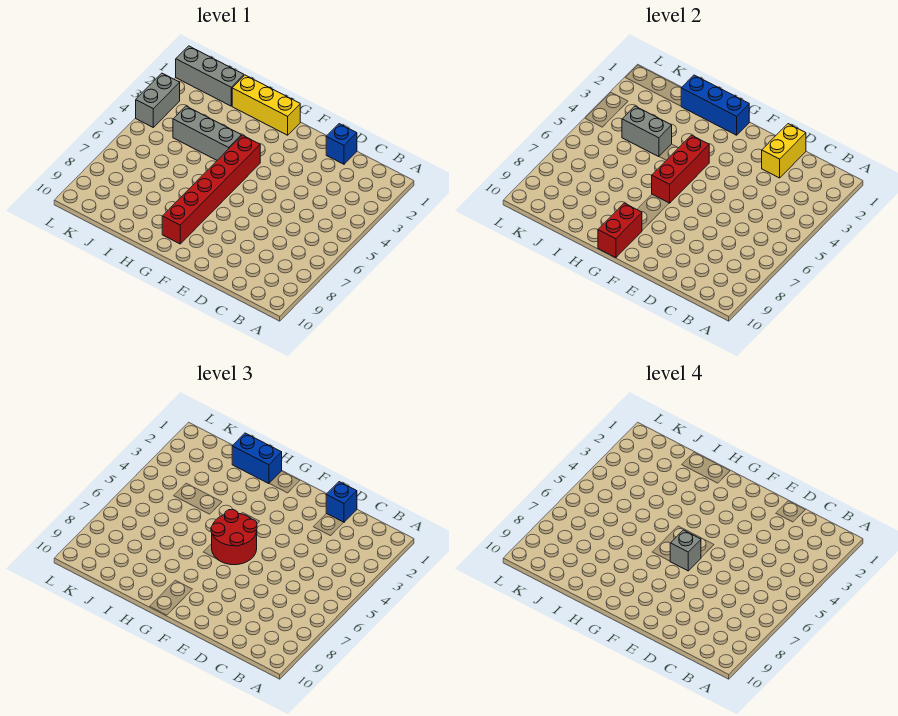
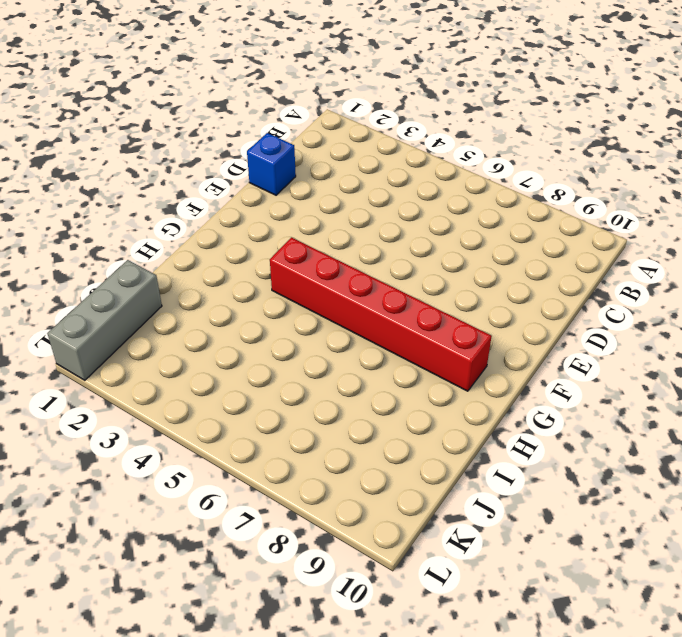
none -> yellow brick G1:I1 level 1
none -> grey brick H4:J4 level 1
none -> grey brick L3:L4 level 1

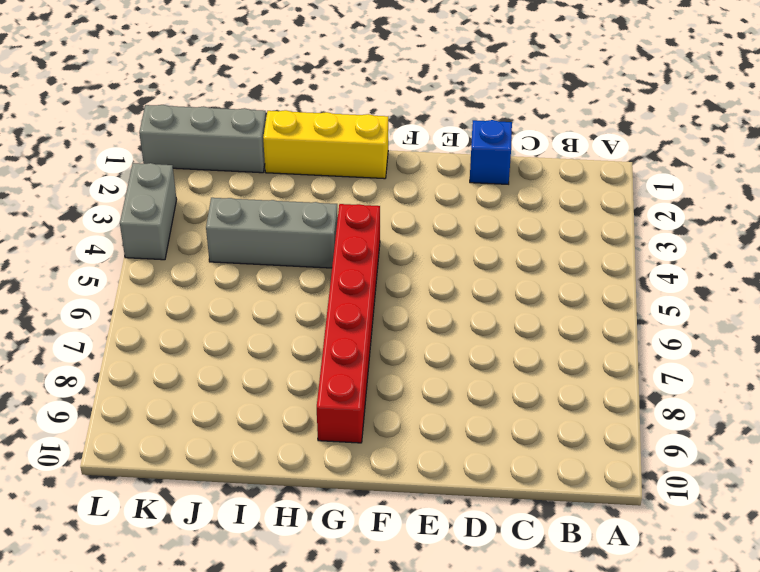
none -> yellow brick D1:D2 level 2
none -> blue brick G1:I1 level 2
none -> red brick G4:G6 level 2

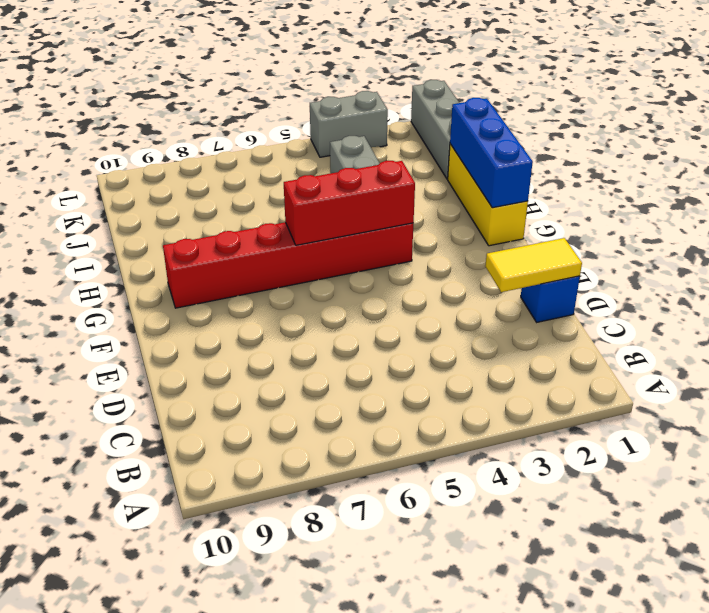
yellow tile D1:D2 level 2 -> yellow brick D1:D2 level 2
none -> red brick G9:G10 level 2
none -> grey brick I4:J4 level 2
none -> blue brick D1 level 3

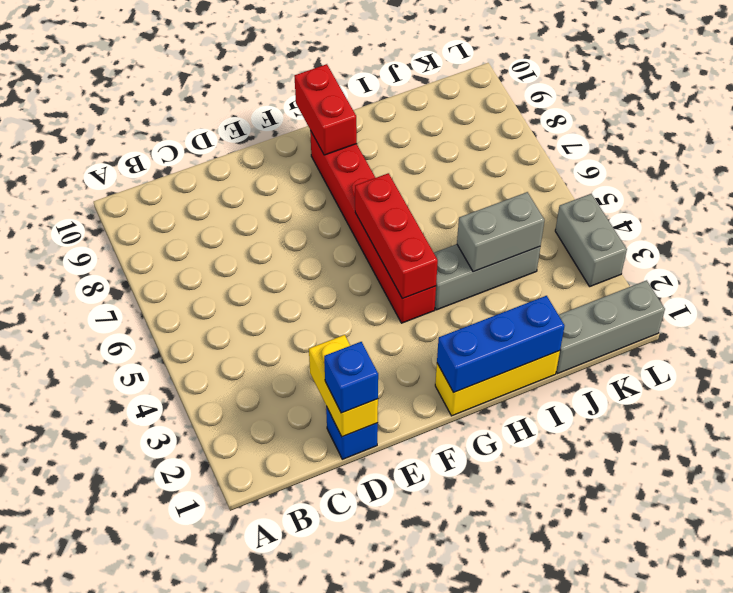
none -> red round brick F5:G6 level 3
none -> blue brick H1:I1 level 3
none -> grey brick F6 level 4

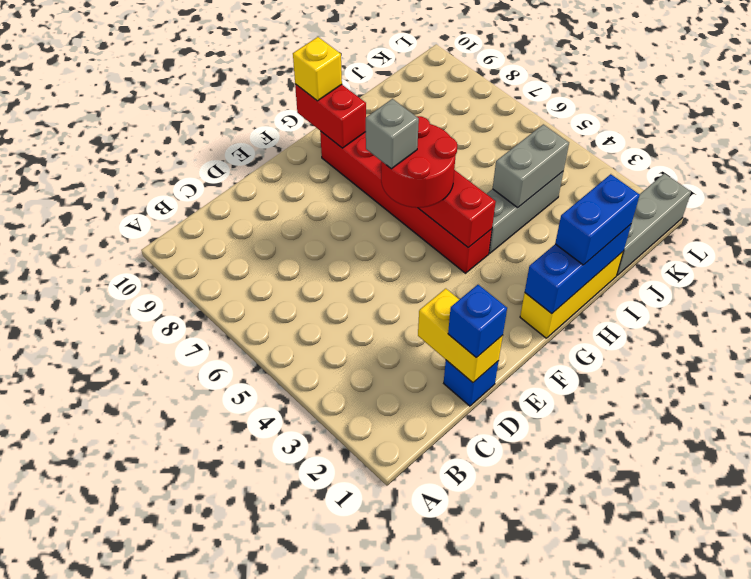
yellow brick G10 level 3 -> none
none -> grey brick L3:L4 level 1

